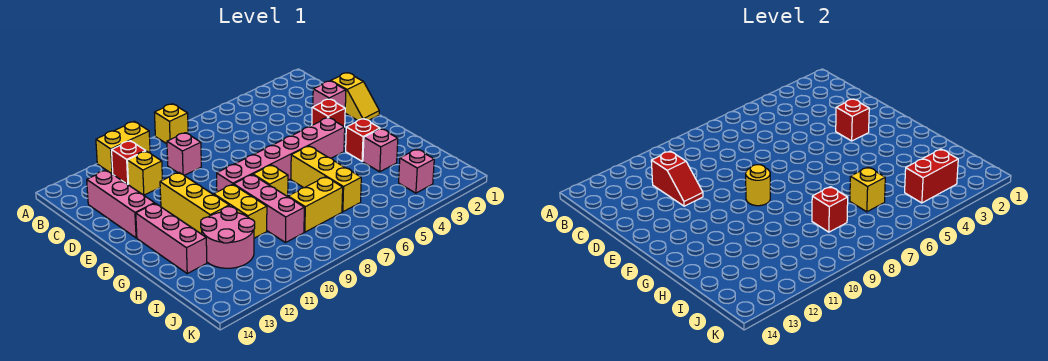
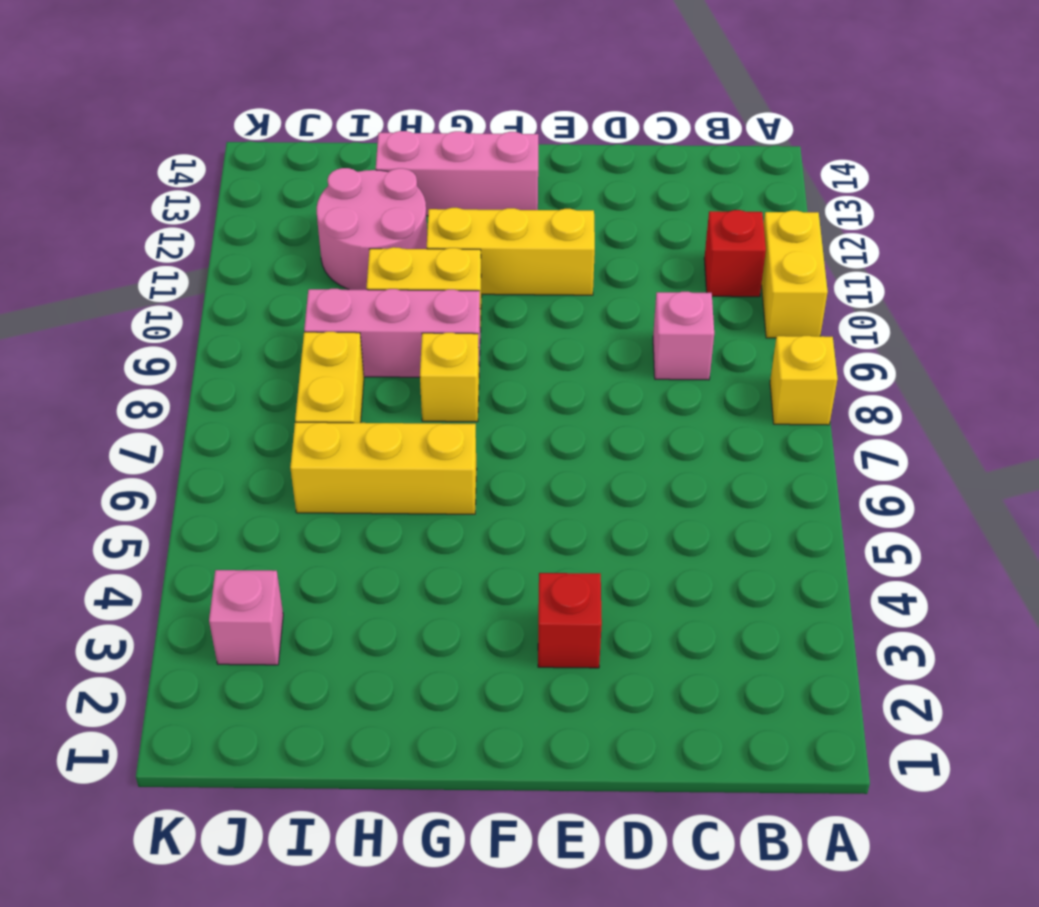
none -> yellow brick C11 level 1
none -> pink brick C13:E13 level 1
none -> yellow slope D1:E1 level 1 top D

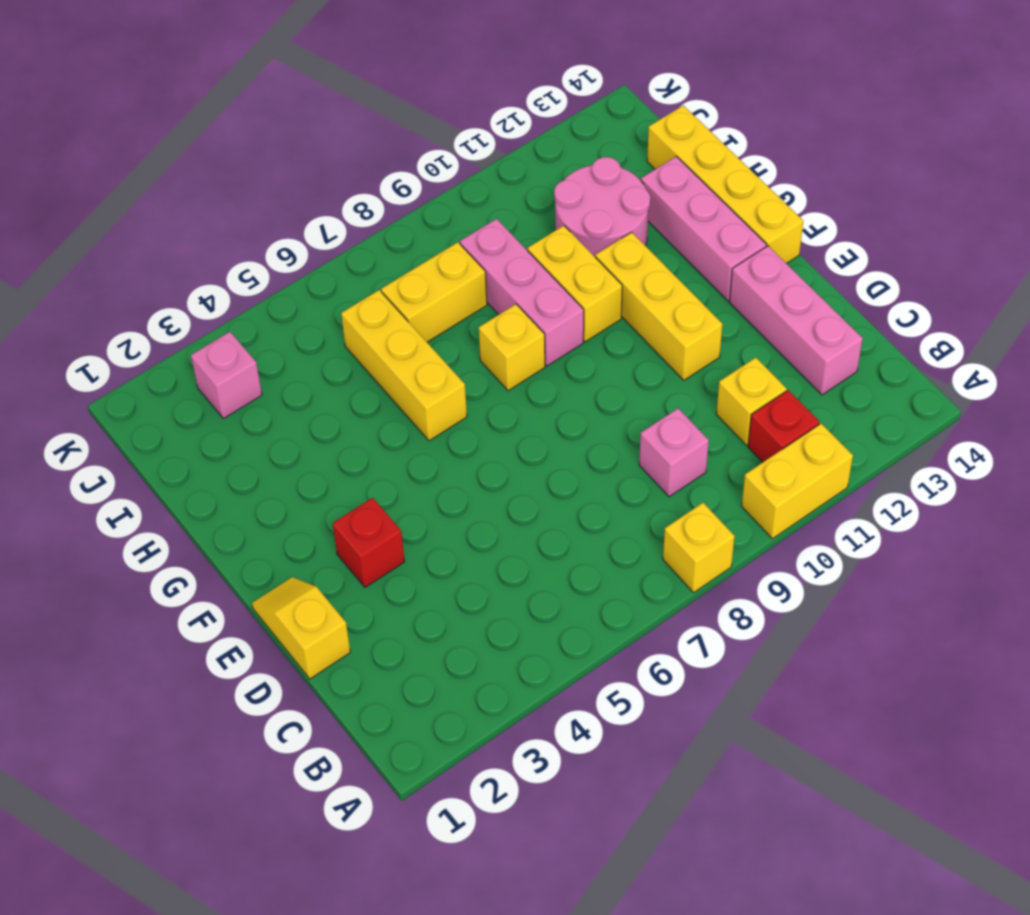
yellow brick F14:I14 level 1 -> none
none -> pink brick D2 level 1
none -> pink brick F4:F9 level 1
none -> red brick G3 level 1

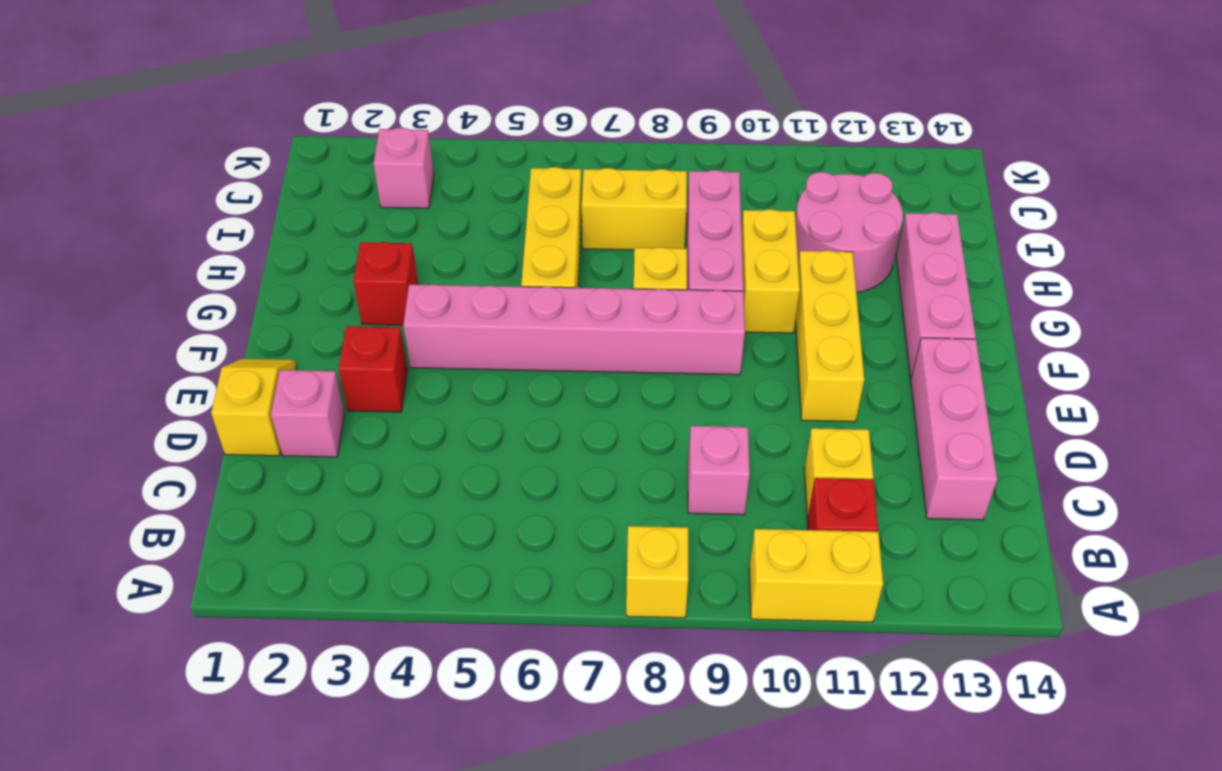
none -> pink brick H3 level 1
none -> red slope C11:D11 level 2 top C
none -> red brick E3 level 2

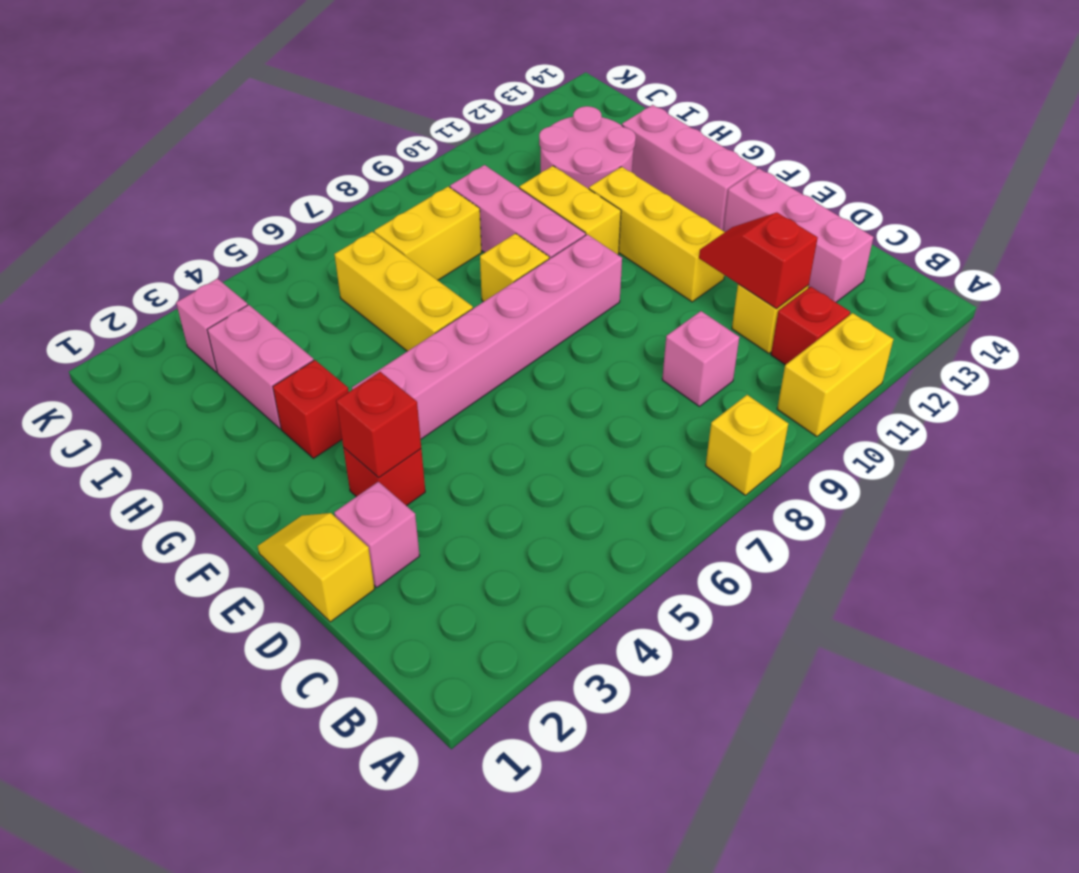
pink brick H3:I3 level 1 -> pink brick H3 level 1
none -> yellow round brick F9 level 2
none -> yellow brick I6 level 2
none -> red brick I8 level 2

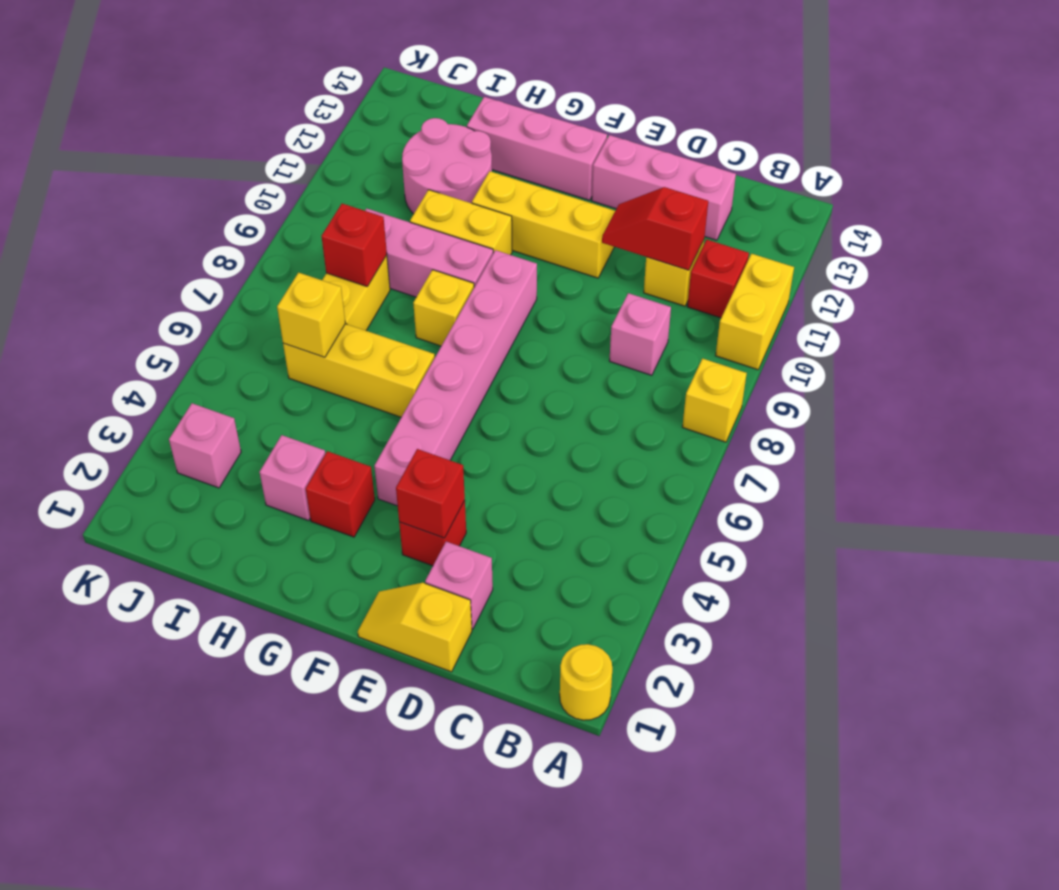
yellow round brick A1 level 1 -> yellow round brick F9 level 2
none -> red brick J3:J4 level 2

